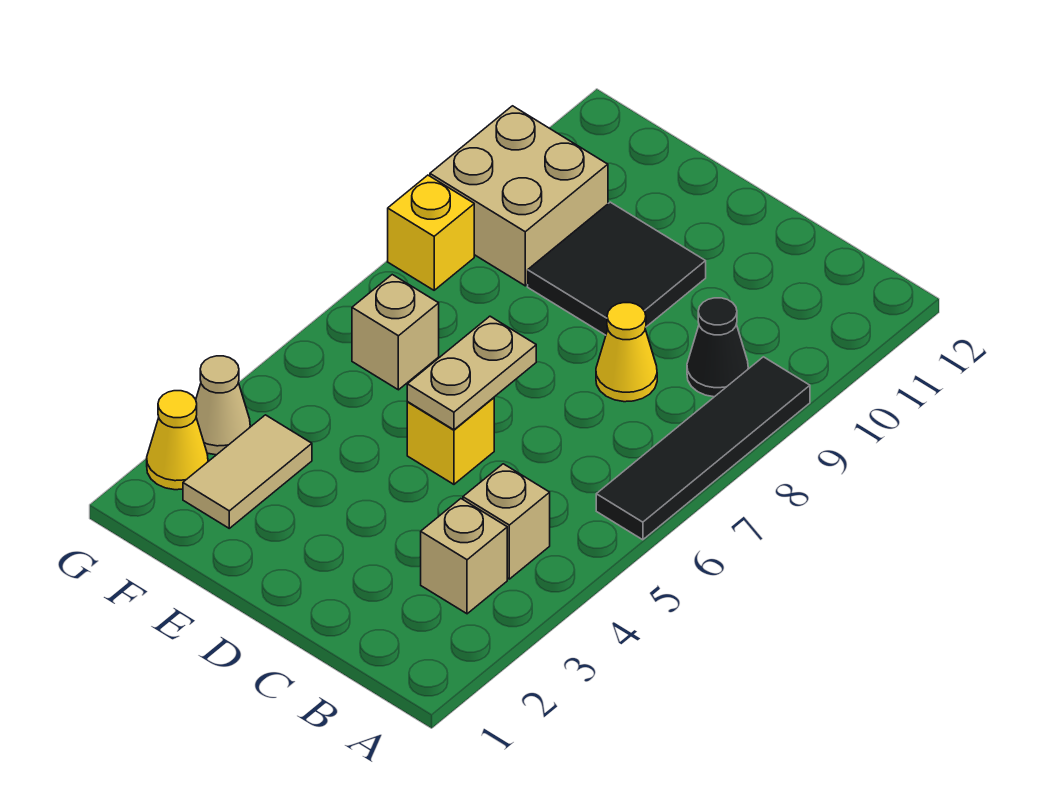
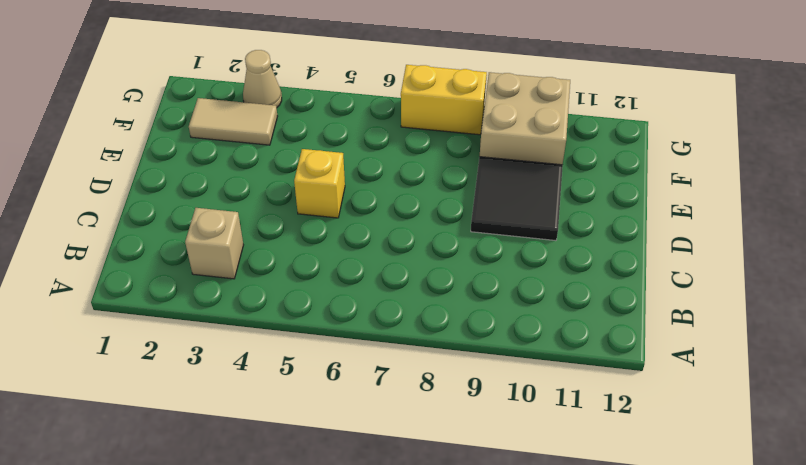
yellow brick G7:G8 level 1 -> yellow brick G8 level 1
none -> black tile A6:A9 level 1
none -> tan brick B4 level 1
none -> black cone B9 level 1

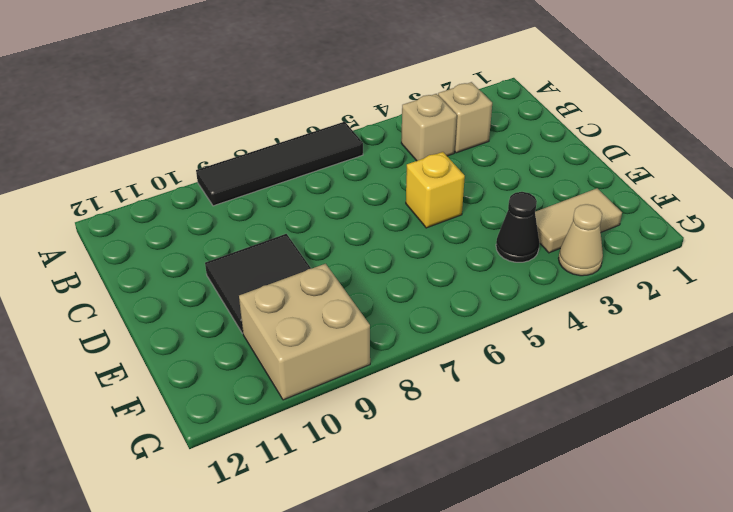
black cone F4 level 1 -> black cone B9 level 1
none -> yellow cone C8 level 1
none -> tan brick F6 level 1
none -> yellow cone G2 level 1

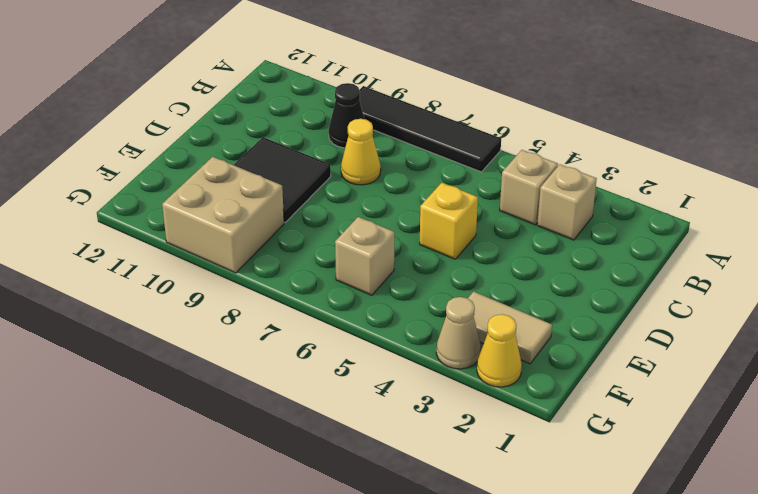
none -> yellow brick G8 level 1
none -> tan plate D5:D6 level 2

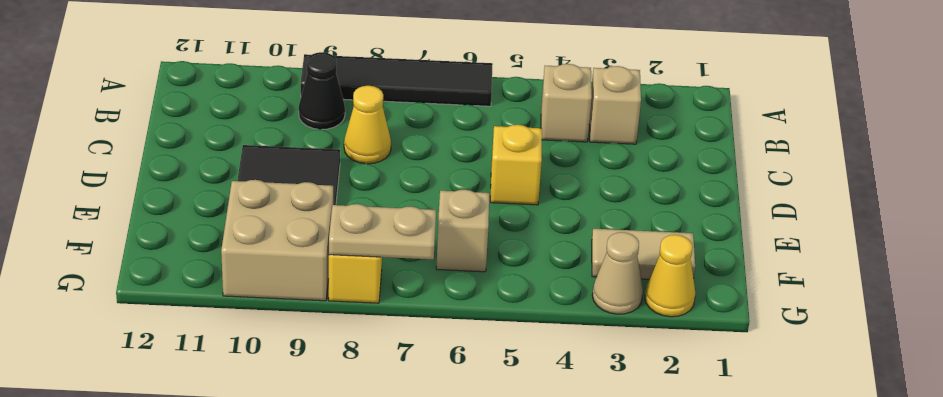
tan plate G7:G8 level 2 -> tan plate D5:D6 level 2

